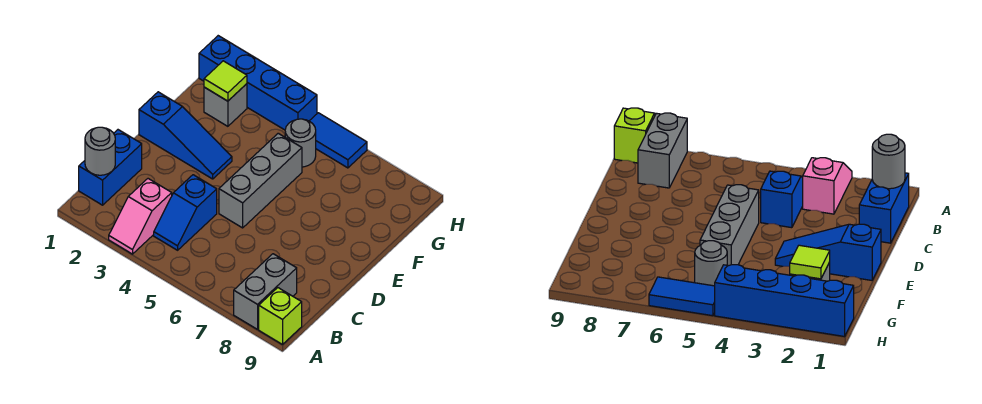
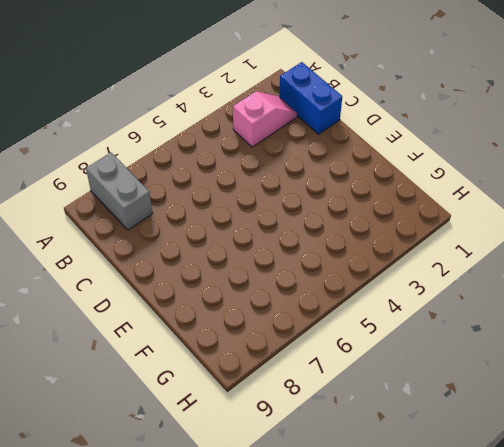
pink slope B2:B3 level 1 top 3 -> pink slope A3:B3 level 1 top B
none -> lime brick A9 level 1
none -> blue slope B4:C4 level 1 top C
none -> grey brick D5:F5 level 1

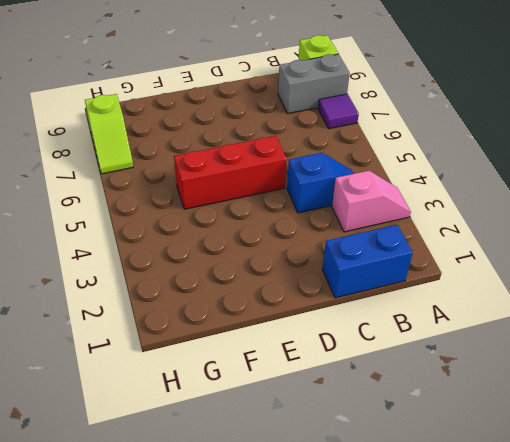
purple tile A7 level 1 -> none
red brick D5:F5 level 1 -> grey brick D5:F5 level 1
lime slope H7:H8 level 1 top 8 -> none
none -> blue slope E1:E3 level 1 top 1
none -> grey brick G2 level 1
none -> grey round brick G5 level 1

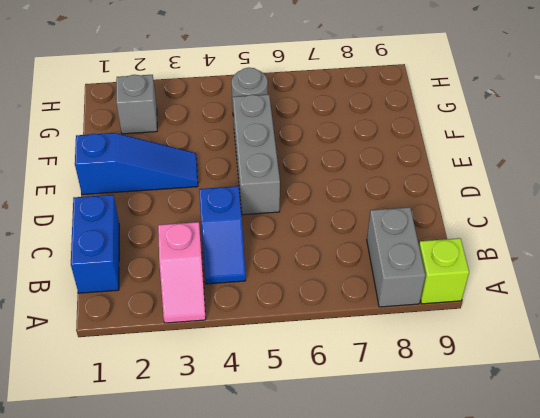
none -> blue brick H1:H4 level 1
none -> blue tile H5:H6 level 1
none -> grey round brick B1 level 2

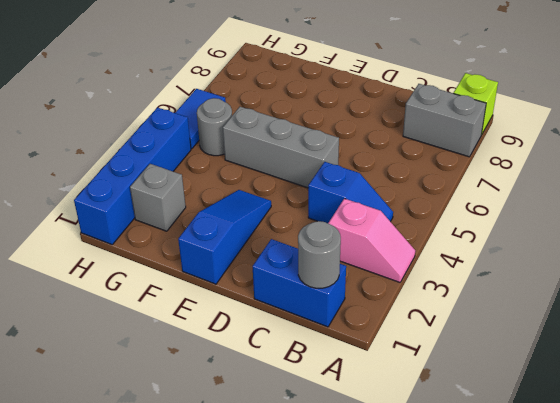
none -> lime tile G2 level 2

